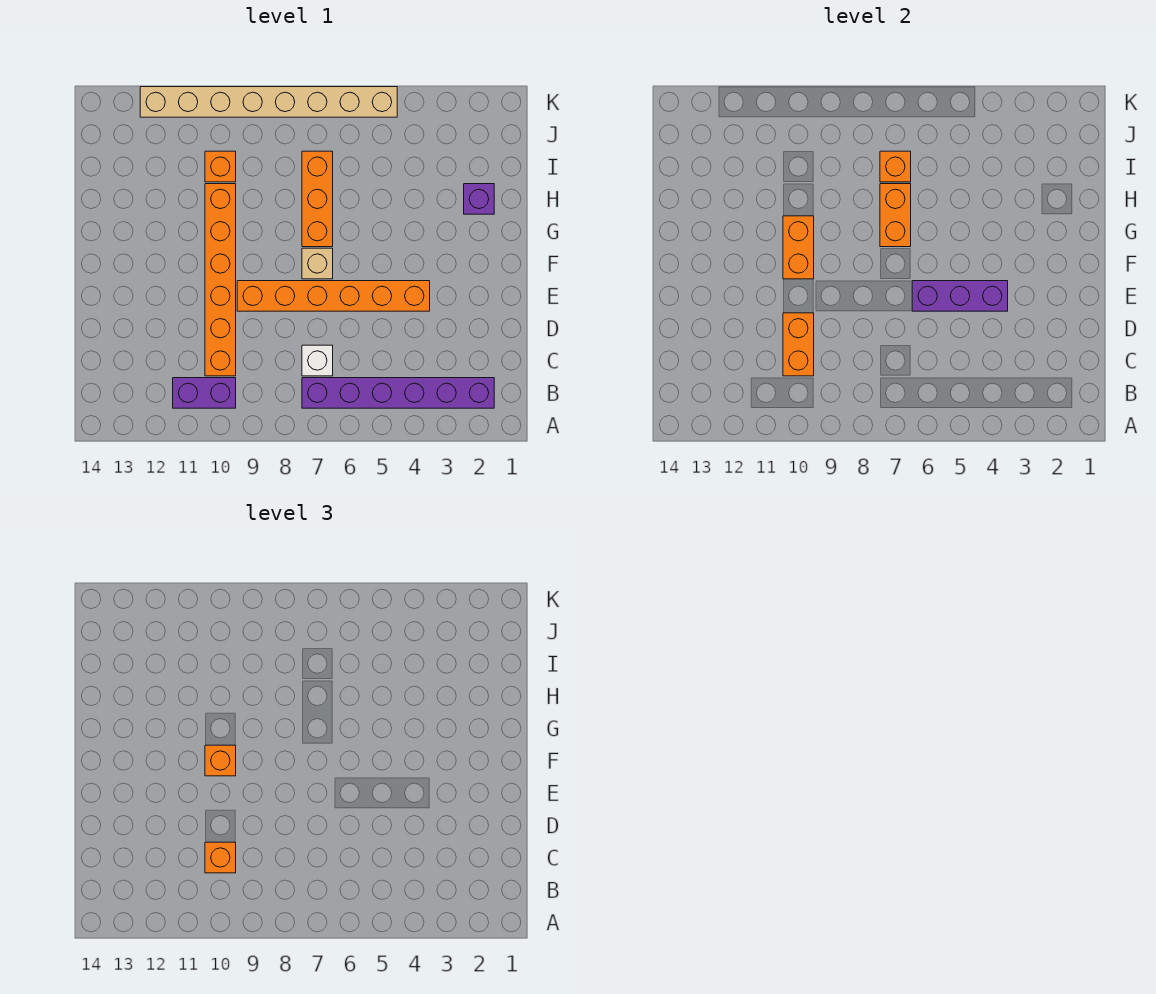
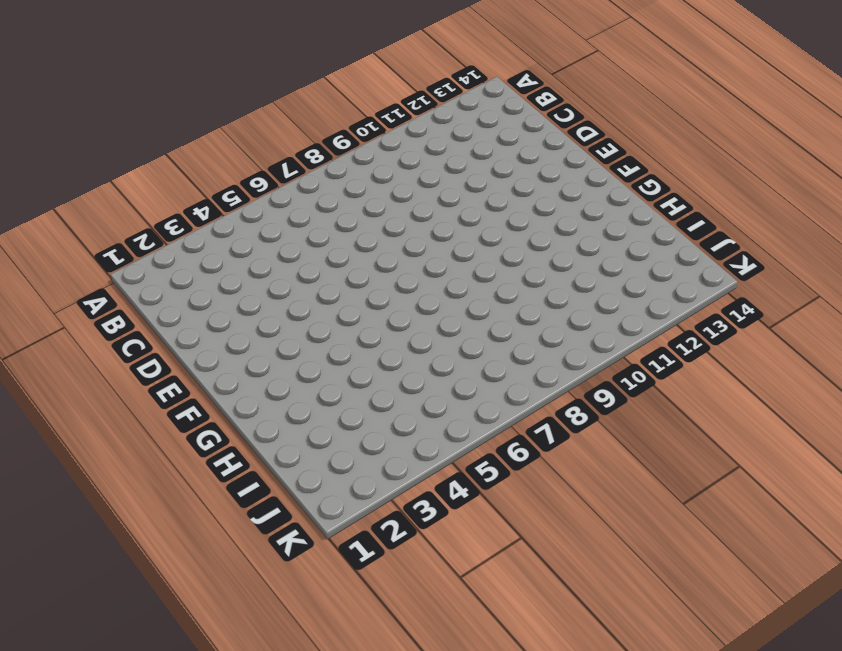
none -> purple brick B2:B7 level 1
none -> purple brick B10:B11 level 1
none -> white brick C7 level 1

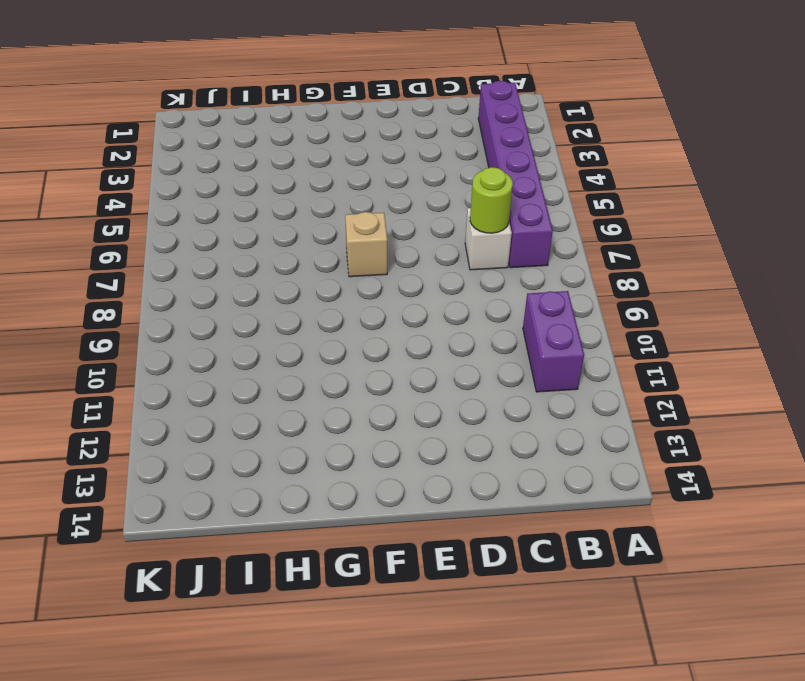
lime round brick C7 level 2 -> none
none -> orange brick C10:H10 level 1
none -> orange brick E4:E9 level 1
none -> orange brick G7:I7 level 1

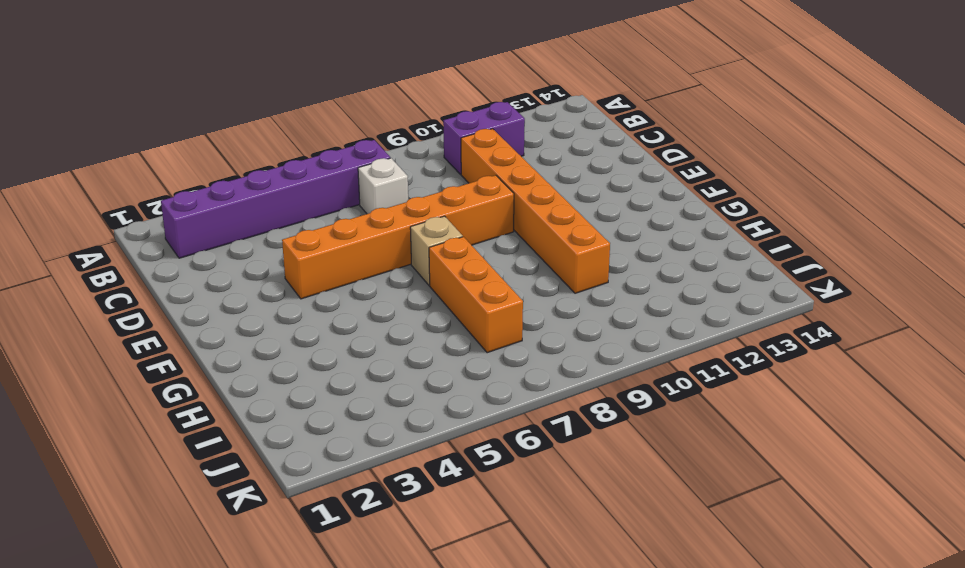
none -> purple brick H2 level 1
none -> orange brick I10 level 1
none -> tan brick K5:K12 level 1

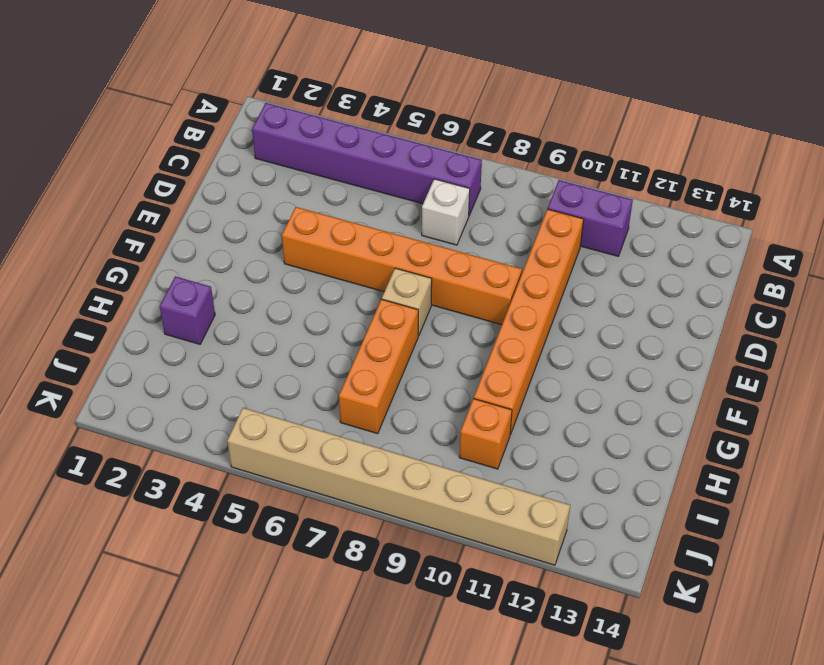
none -> orange brick C10:D10 level 2
none -> purple brick E4:E6 level 2
none -> orange brick F10:G10 level 2

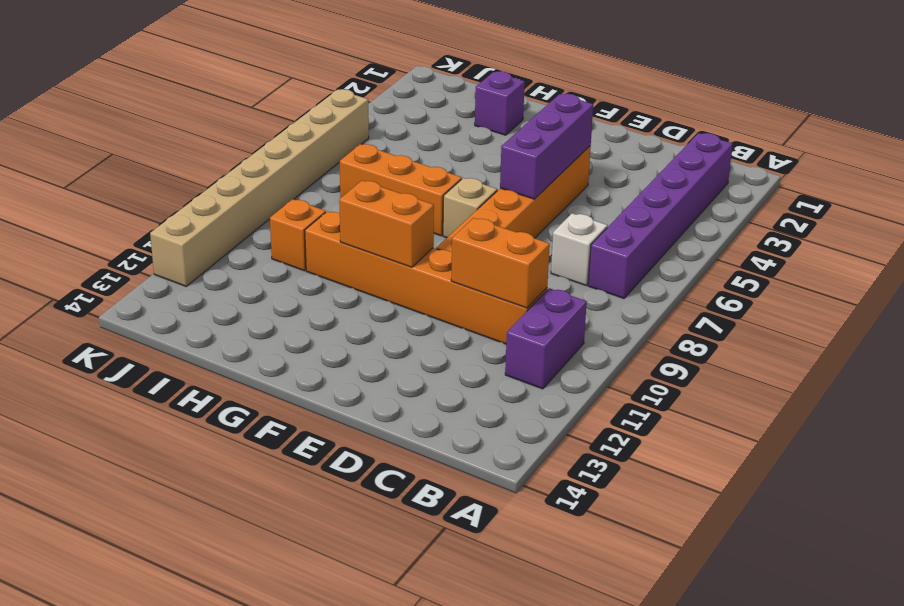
none -> orange brick G7:H7 level 2
none -> orange brick I7 level 2
none -> orange brick C10 level 3

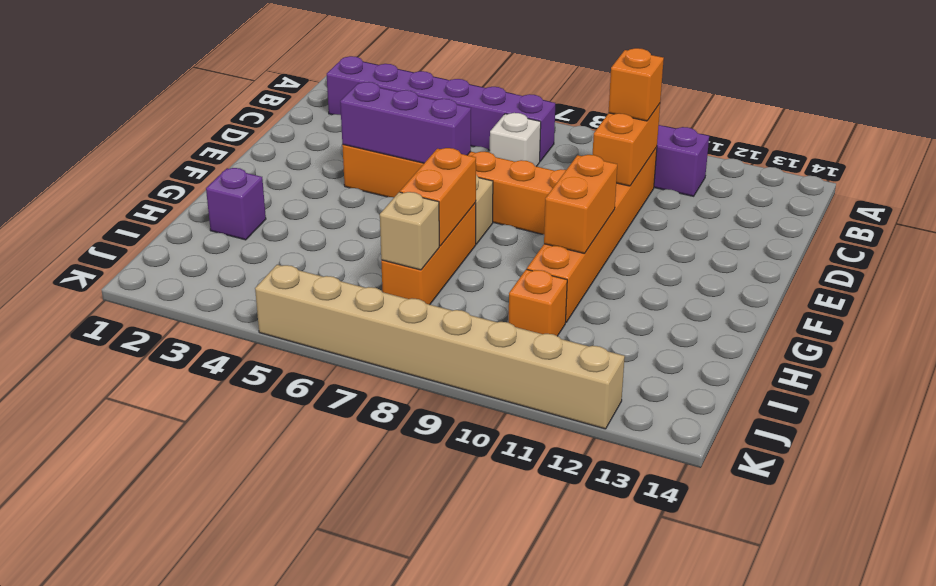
tan brick I7 level 2 -> orange brick I7 level 2
none -> orange brick F10 level 3

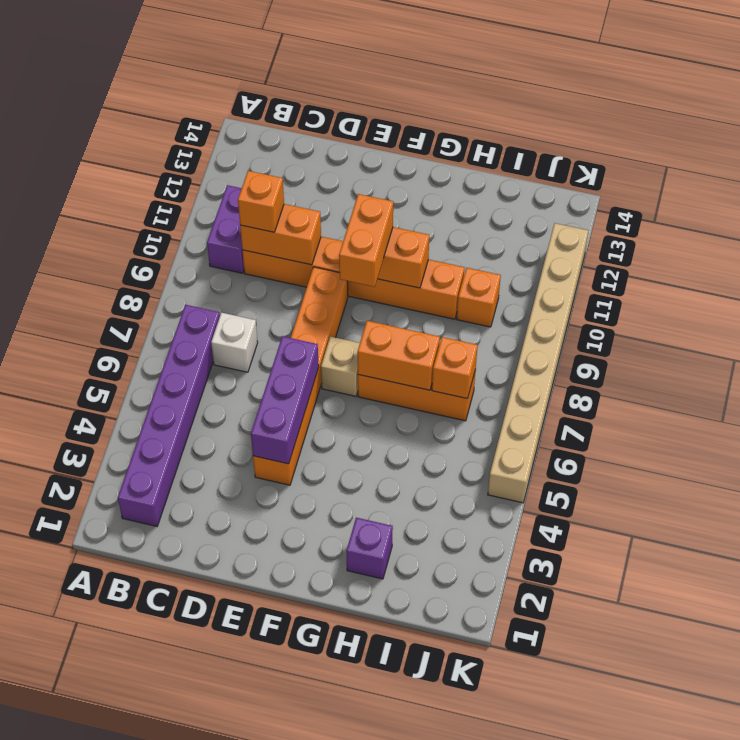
orange brick F9:F10 level 3 -> orange brick F10 level 3

